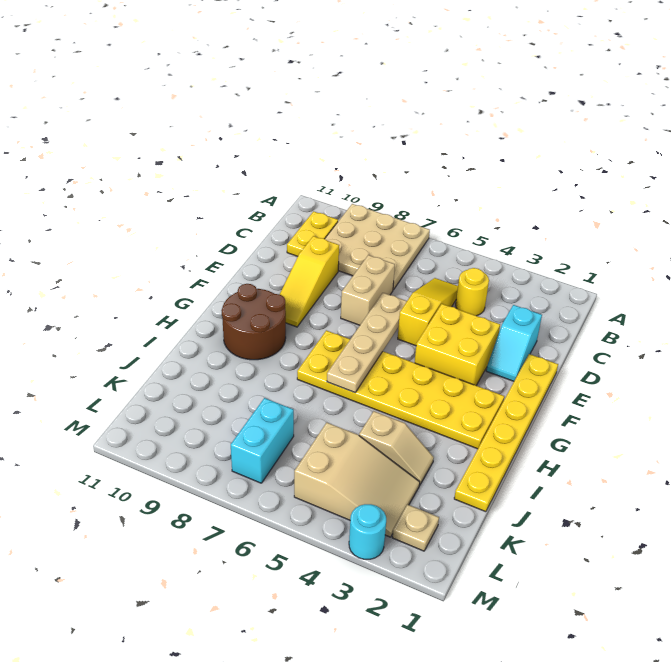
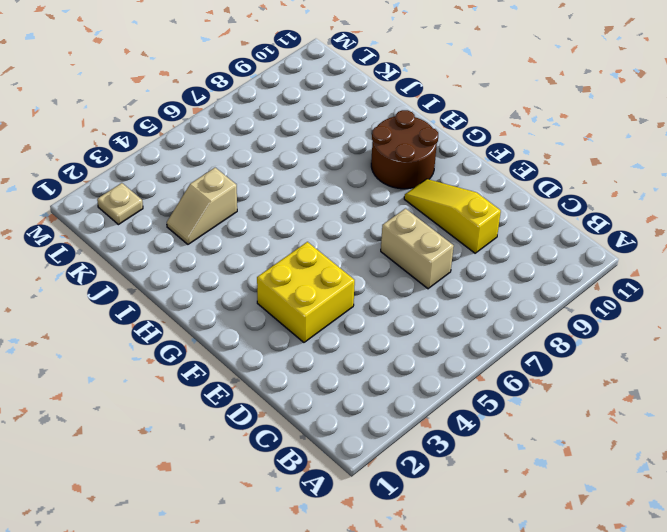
none -> tan plate A7:C9 level 1
none -> yellow plate B10:C10 level 1
none -> yellow round brick C4 level 1

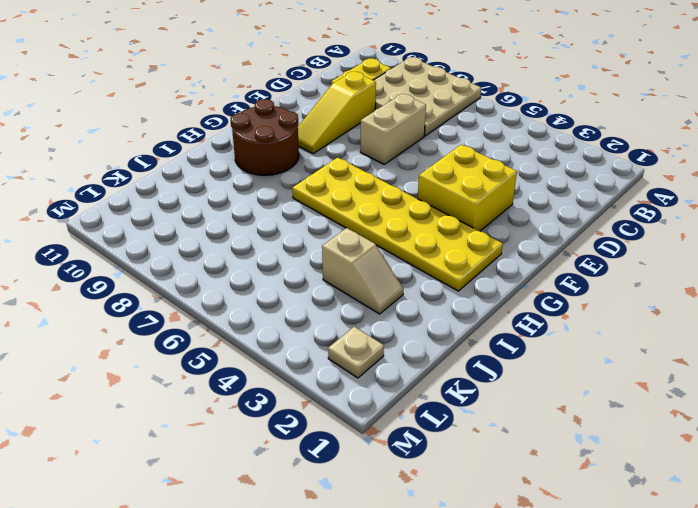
none -> yellow round brick C4 level 1
none -> yellow slope C5:E5 level 1 top E
none -> cyan slope D2:E2 level 1 top D

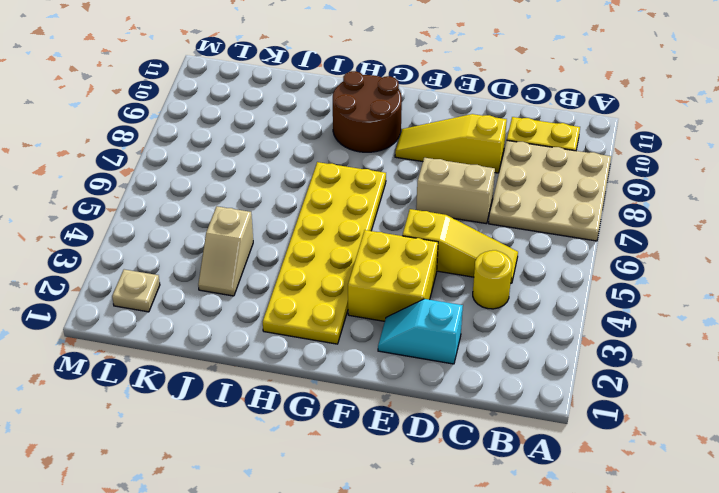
none -> yellow plate E1:J1 level 1
none -> tan slope K3:L5 level 1 top 5
none -> cyan brick K7:L7 level 1

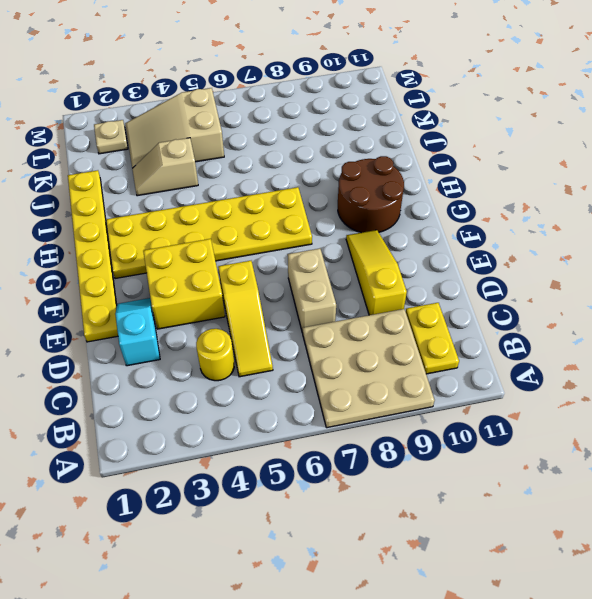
none -> cyan brick K7:L7 level 1
none -> cyan round brick M3 level 1
none -> tan plate E6:H6 level 2

